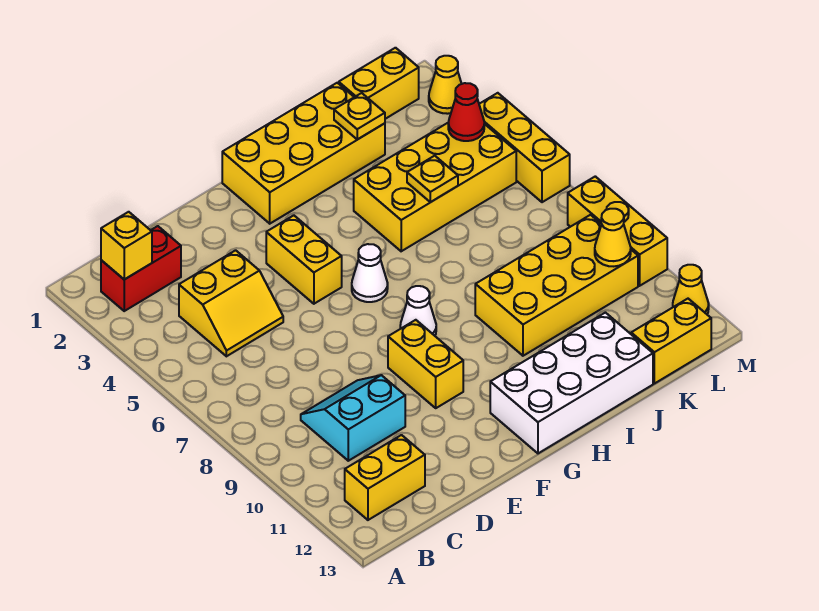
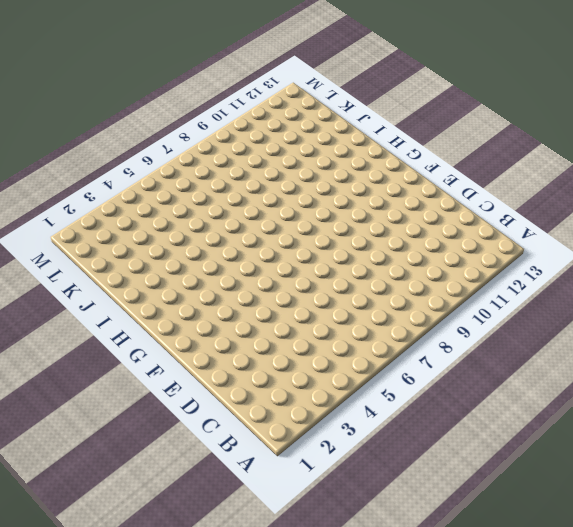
none -> red brick B2:C2 level 1
none -> yellow brick B12:C12 level 1
none -> yellow slope C4:D5 level 1 top 4

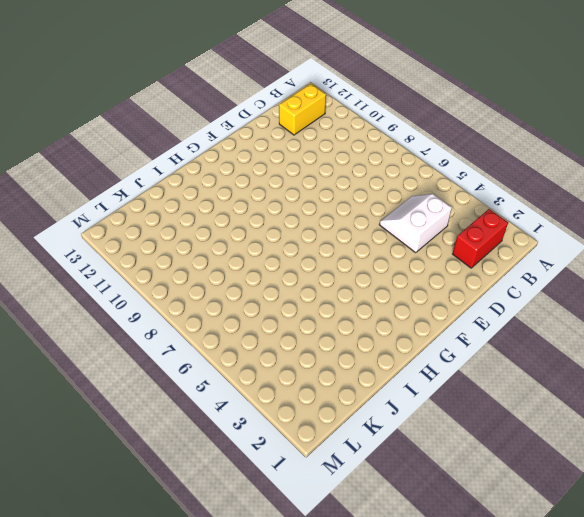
white slope C4:D5 level 1 top 4 -> yellow slope C4:D5 level 1 top 4
none -> cyan slope C9:D10 level 1 top 10
none -> yellow brick F4:F5 level 1
none -> yellow brick F9:F10 level 1

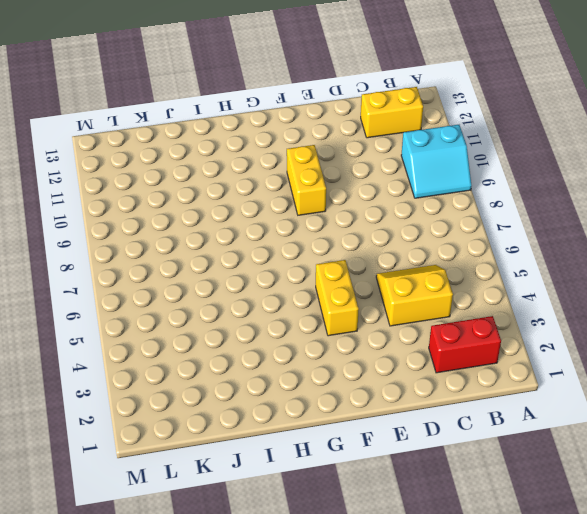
cyan slope A9:B10 level 1 top 10 -> cyan slope C9:D10 level 1 top 10
none -> yellow brick G1:J2 level 1
none -> white cone G6 level 1
none -> white cone G8 level 1

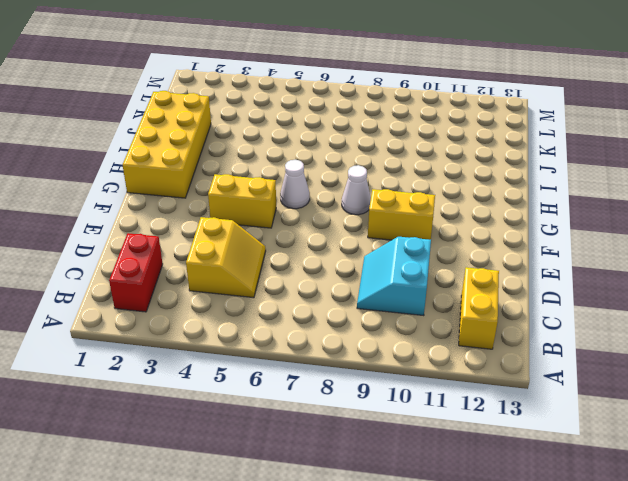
none -> white brick G12:J13 level 1
none -> yellow brick I4:L5 level 1
none -> yellow brick I9:L10 level 1

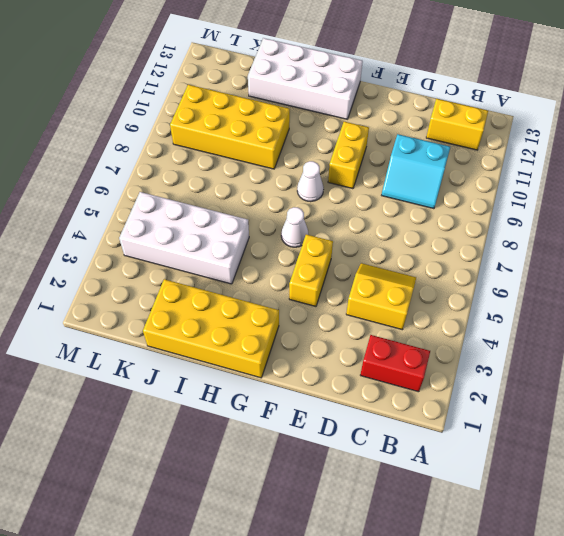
white brick I4:L5 level 1 -> yellow brick I4:L5 level 1
none -> yellow brick K1:L1 level 1
none -> yellow brick K13:L13 level 1
none -> yellow cone M2 level 1

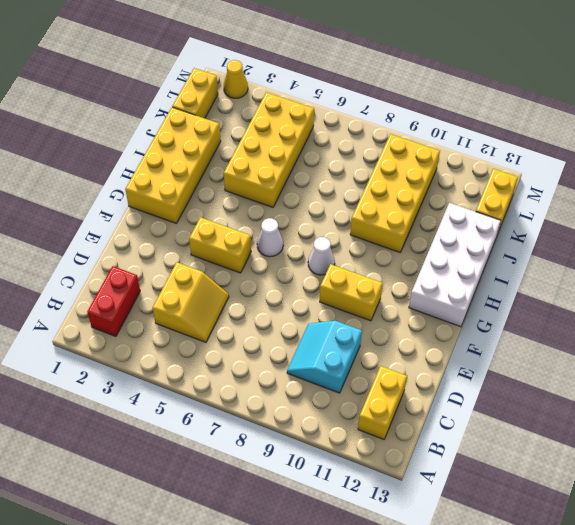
none -> yellow brick M4:M6 level 1
none -> yellow brick M8:M10 level 1
none -> yellow cone M12 level 1

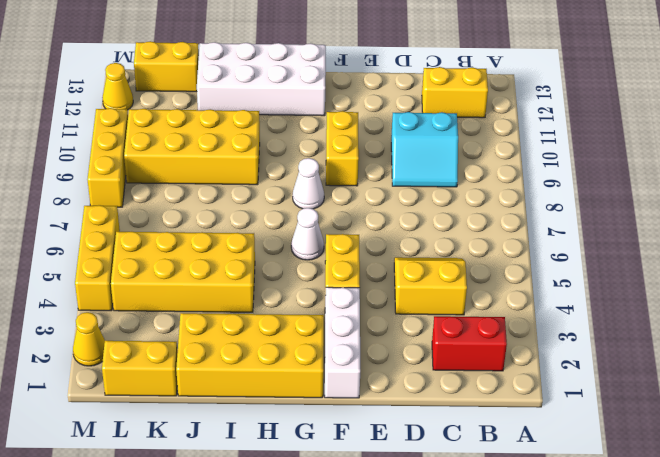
white brick F1:F3 level 1 -> none
none -> yellow brick B2 level 2
none -> yellow plate J2 level 2
none -> yellow plate J5 level 2

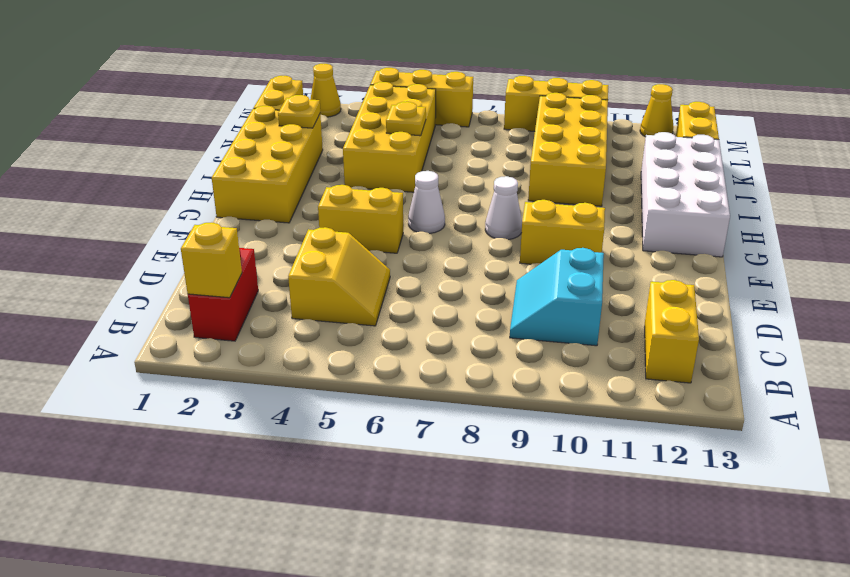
none -> red cone L4 level 2
none -> yellow cone L10 level 2

